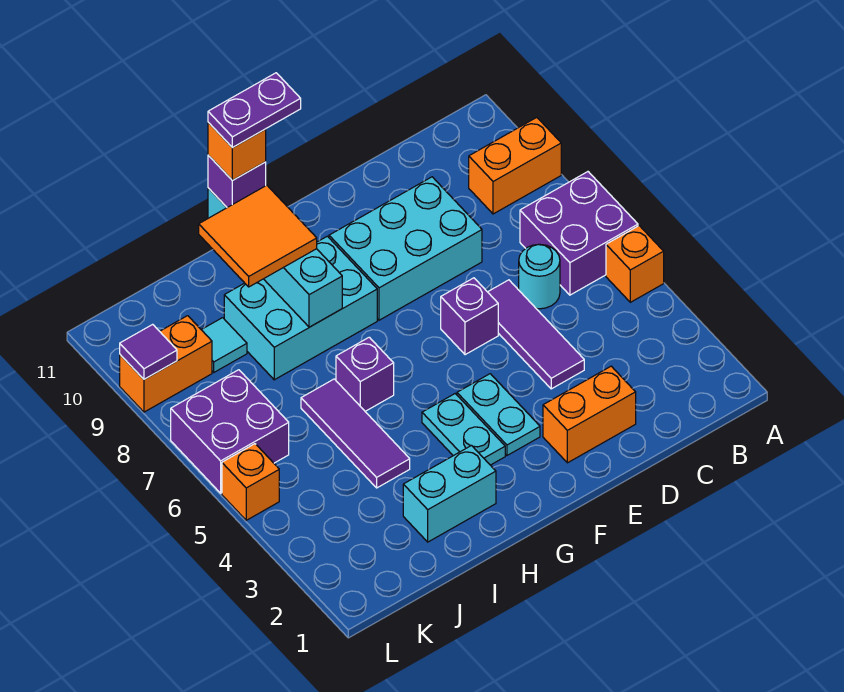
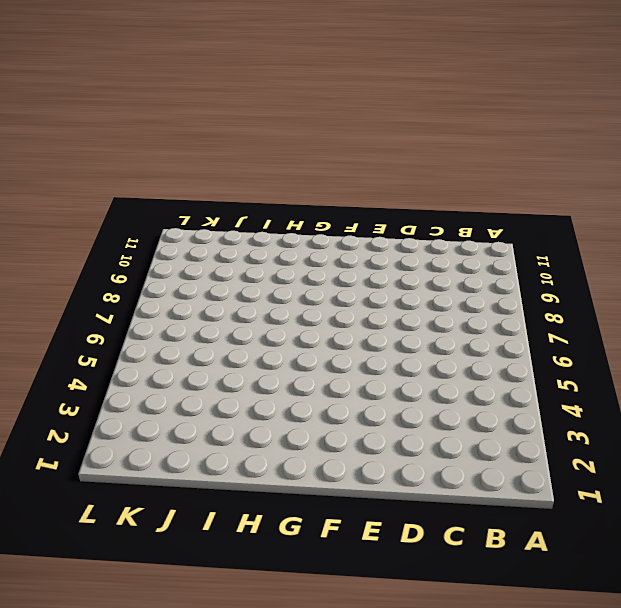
none -> orange brick A5 level 1
none -> purple brick A6:B7 level 1
none -> orange brick A9:B9 level 1

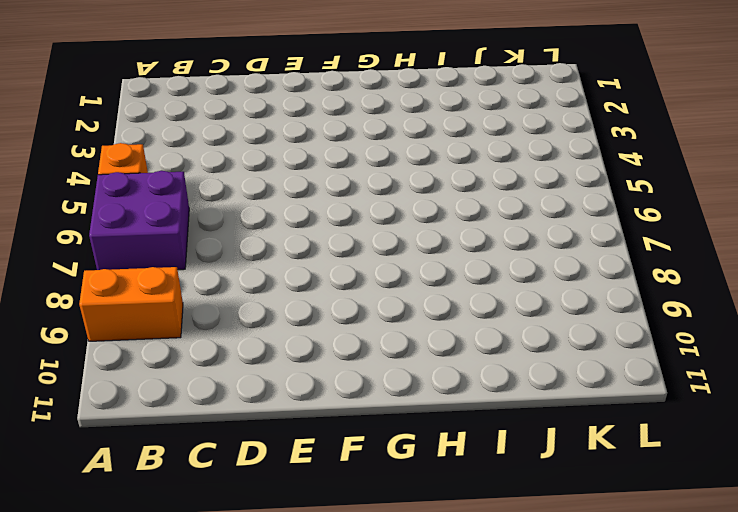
none -> cyan round brick C6 level 1
none -> orange brick D2:E2 level 1
none -> purple tile D4:D6 level 1

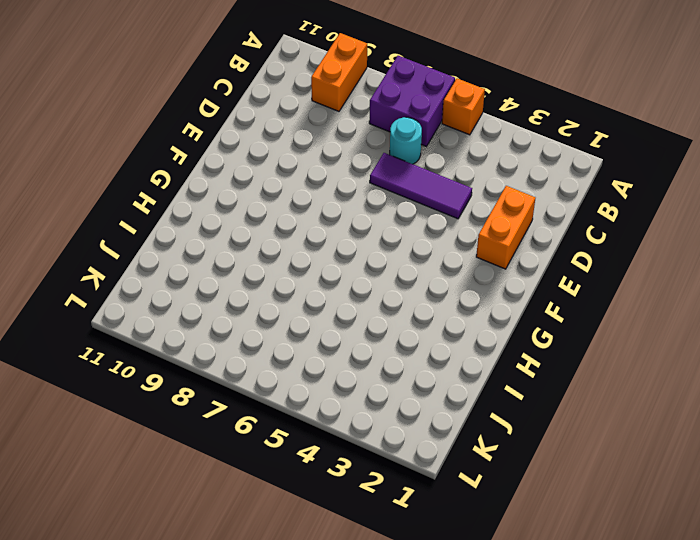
none -> cyan brick D8:F9 level 1
none -> purple brick E6 level 1
none -> cyan plate F3:F4 level 1

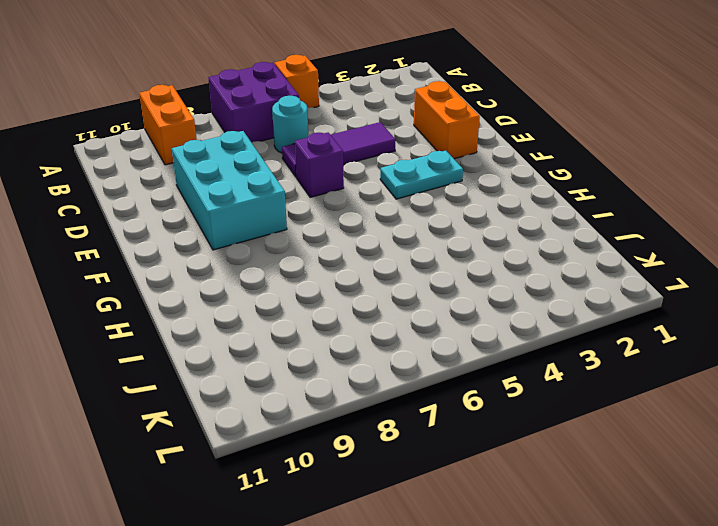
none -> cyan plate G3:G4 level 1
none -> cyan brick G8:I9 level 1
none -> cyan brick H2:I2 level 1

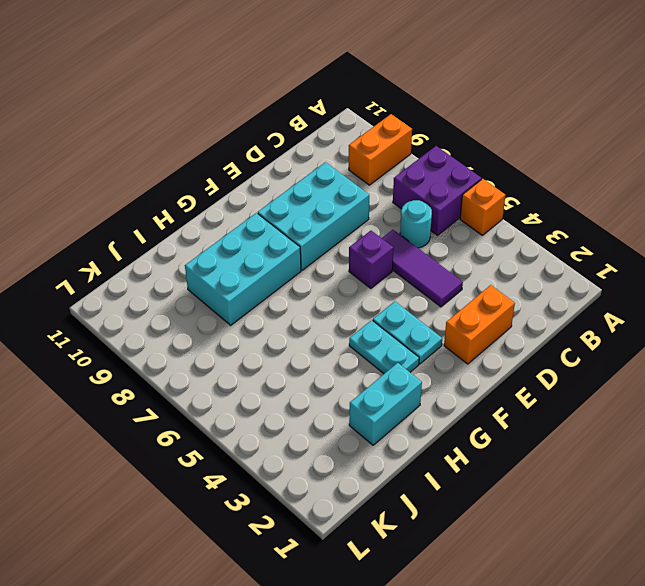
none -> purple brick H6 level 1
none -> purple tile I4:I6 level 1
none -> cyan tile J9 level 1

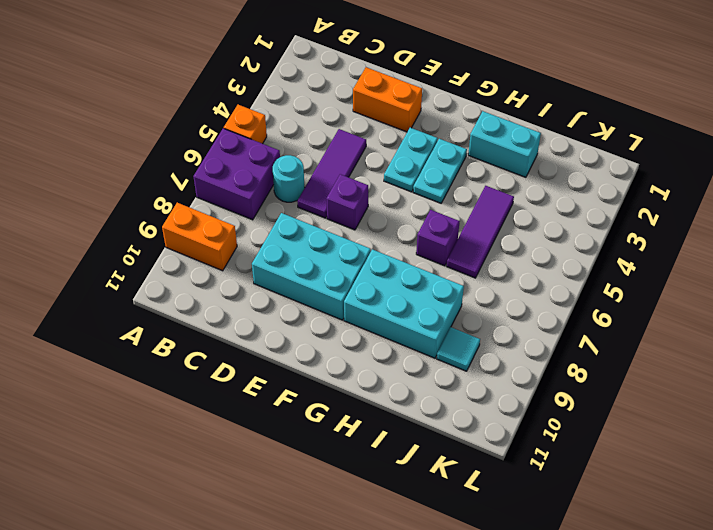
none -> purple brick K6:L7 level 1
none -> orange brick K9:L9 level 1
none -> orange brick L5 level 1

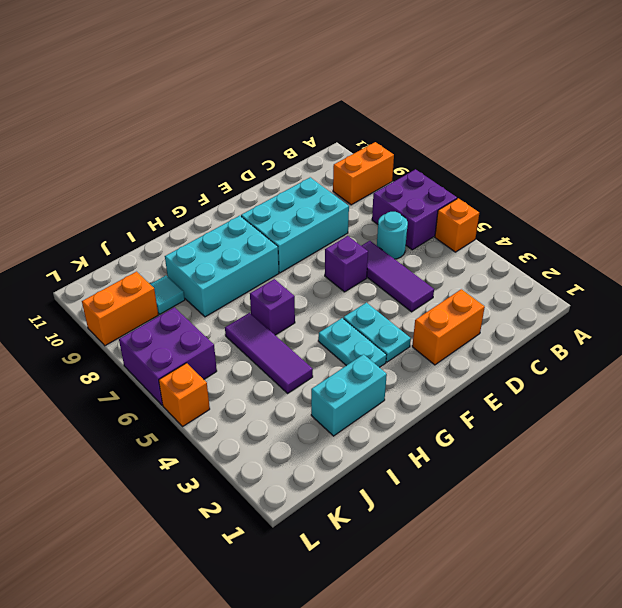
none -> cyan brick H8:H11 level 2
none -> purple tile L9 level 2
none -> orange tile H9:I10 level 3

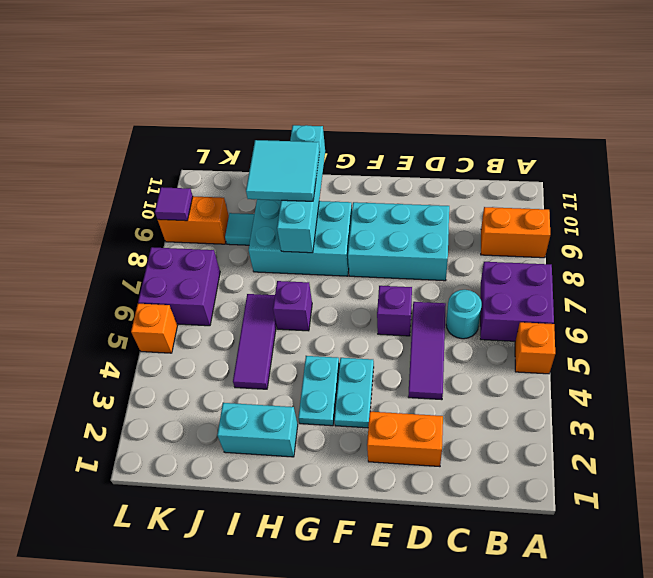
cyan tile H9:I10 level 3 -> orange tile H9:I10 level 3
none -> purple brick H11 level 3
none -> orange brick H11 level 4
none -> purple plate G11:H11 level 5

